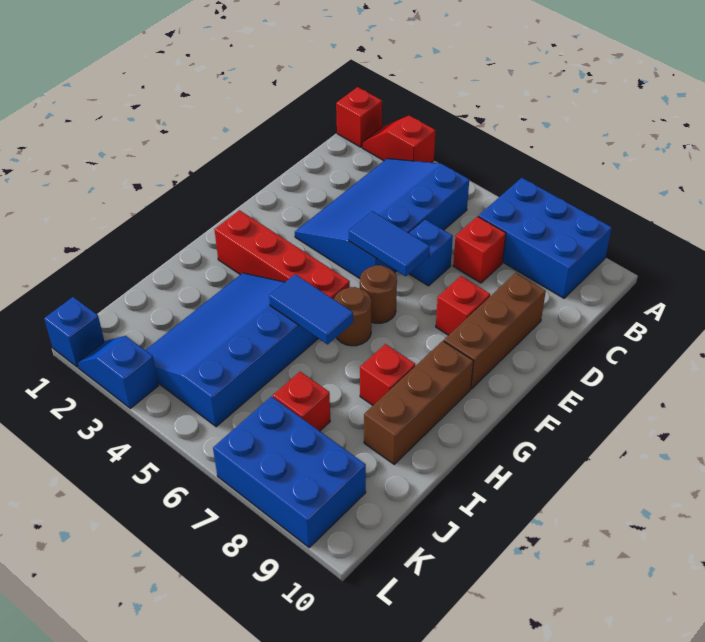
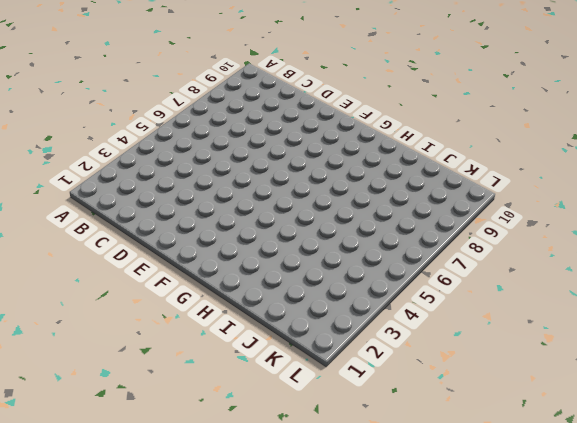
none -> red brick A1 level 1
none -> red slope A2:A3 level 1 top 3
none -> blue brick A7:B9 level 1

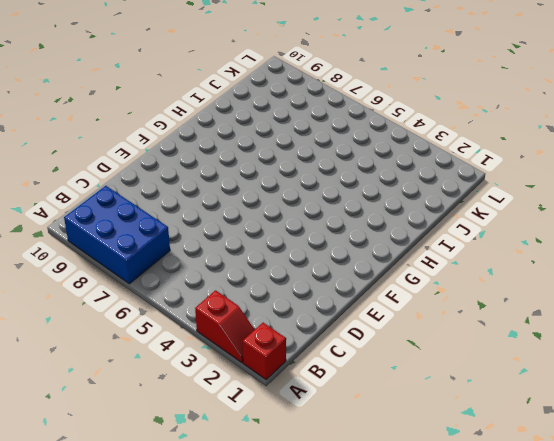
none -> blue slope B3:E5 level 1 top 5
none -> red brick C7 level 1
none -> blue brick D6 level 1

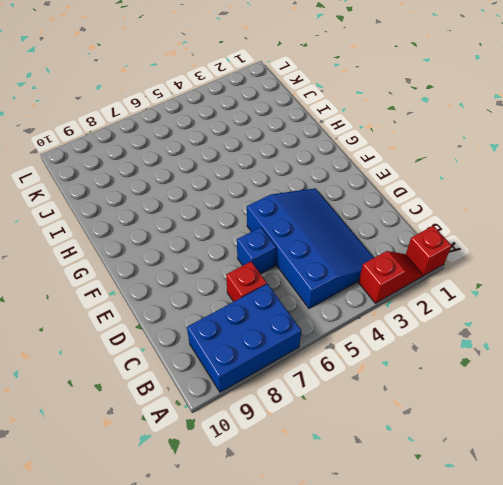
none -> brown brick D9:F9 level 1
none -> red brick E8 level 1
none -> brown round brick F6 level 1

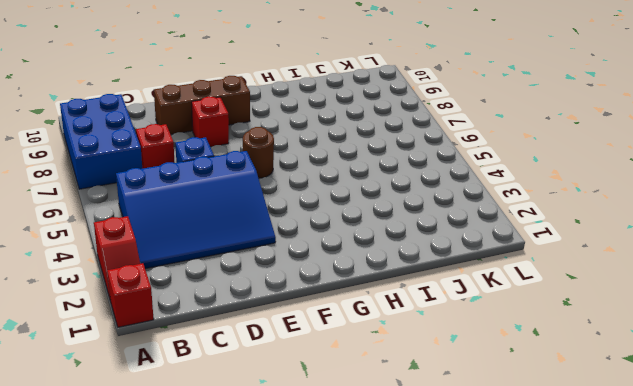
none -> red brick G2:G5 level 1
none -> brown round brick G6 level 1
none -> brown brick G9:I9 level 1

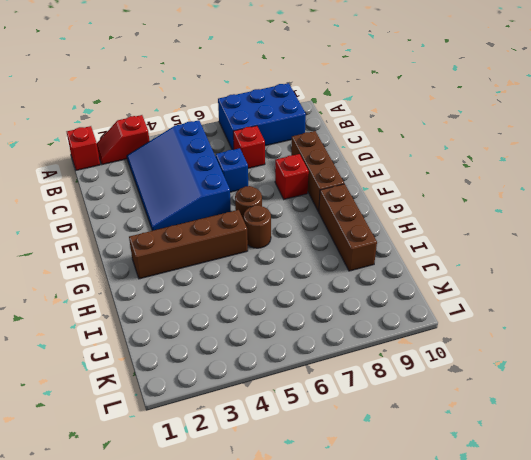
brown brick G2:G5 level 1 -> red brick G2:G5 level 1
none -> blue slope H3:K5 level 1 top 5
none -> red brick H8 level 1
none -> red brick J7 level 1

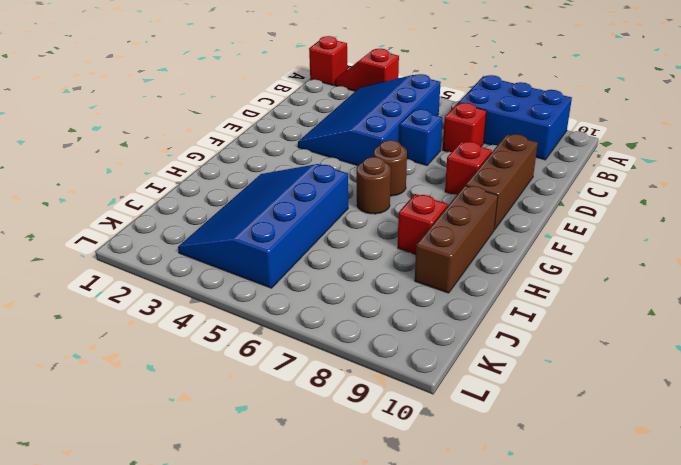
none -> red brick G2:G5 level 1
none -> red brick J7 level 1
none -> blue brick K7:L9 level 1

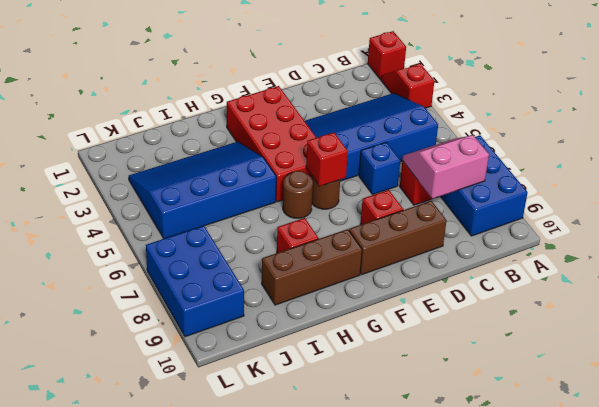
pink slope B7:C8 level 2 top 8 -> none
red brick F2:G5 level 1 -> red brick G2:G5 level 1
red brick F6 level 2 -> red brick J7 level 1
none -> blue brick L1 level 1
none -> blue slope L2:L3 level 1 top 3
none -> blue tile E5:E6 level 2

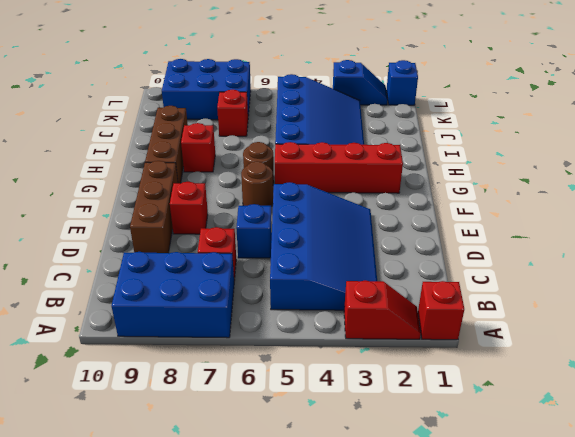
none -> blue tile E5:E6 level 2
none -> blue tile H5:H6 level 2

